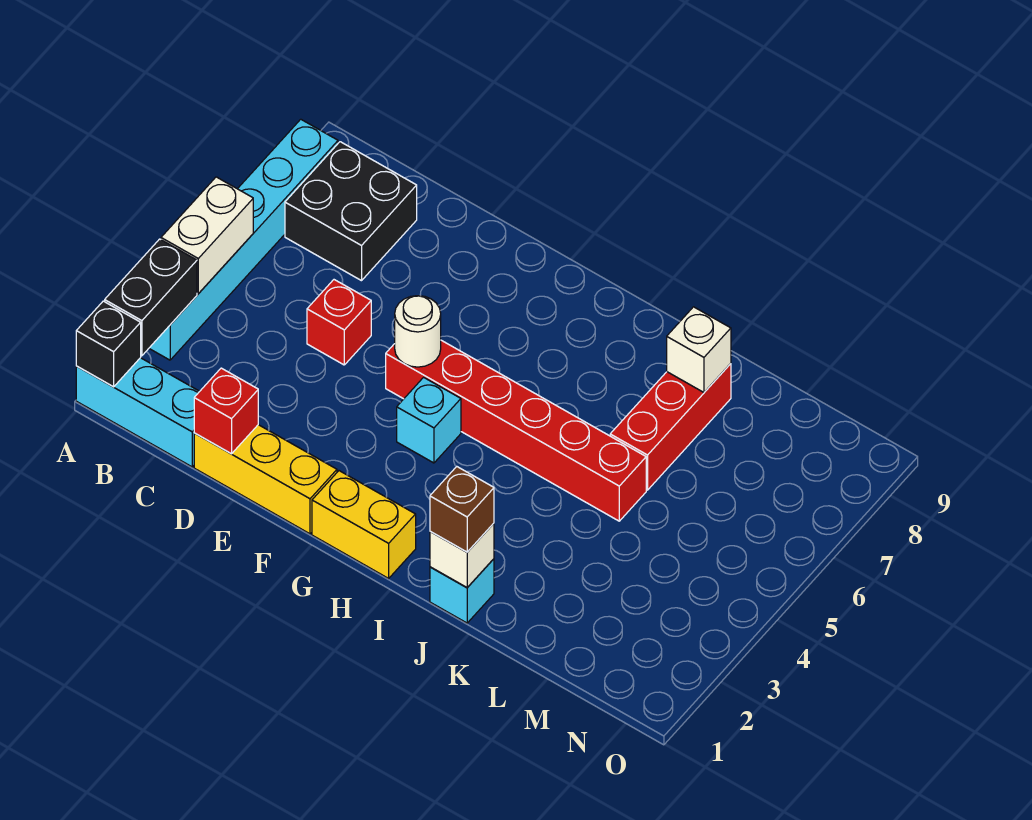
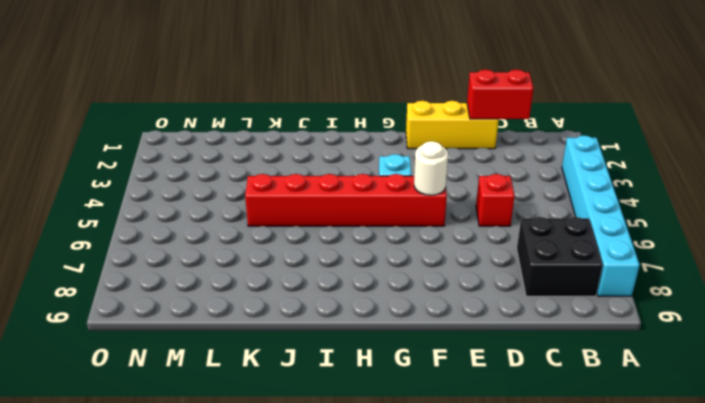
red brick C1:D1 level 2 -> red brick D1 level 2
none -> cyan brick A1:C1 level 1
none -> yellow brick G1:H1 level 1
none -> cyan brick J1 level 1

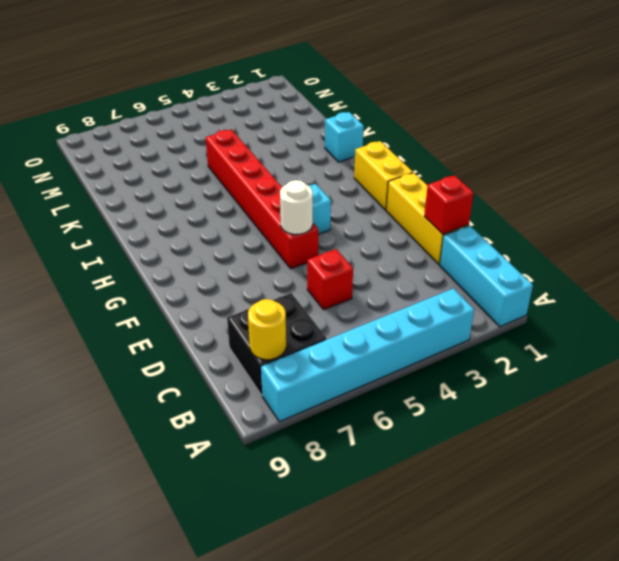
yellow round brick B8 level 2 -> none
none -> red brick K6:K8 level 1
none -> black brick A1 level 2
none -> black brick A2:A3 level 2

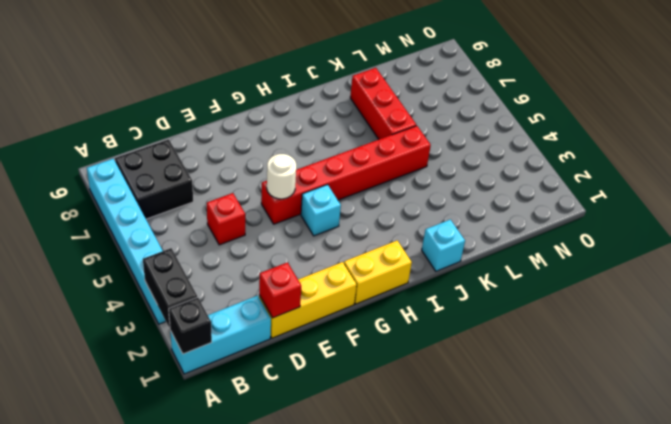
none -> white brick A4:A5 level 2
none -> white brick J1 level 2
none -> white brick K8 level 2

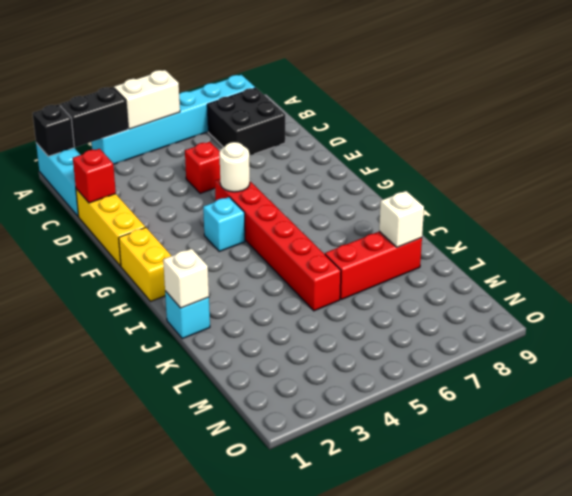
none -> brown brick J1 level 3

